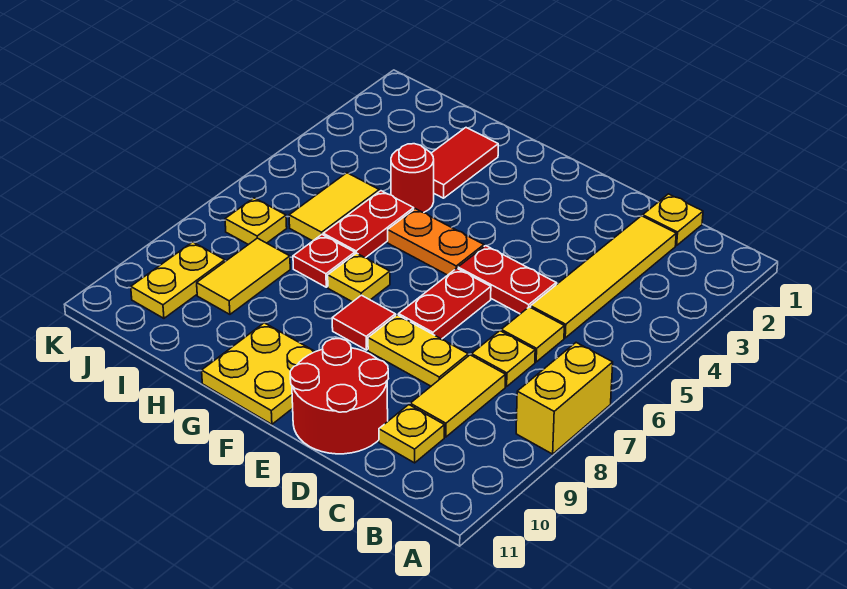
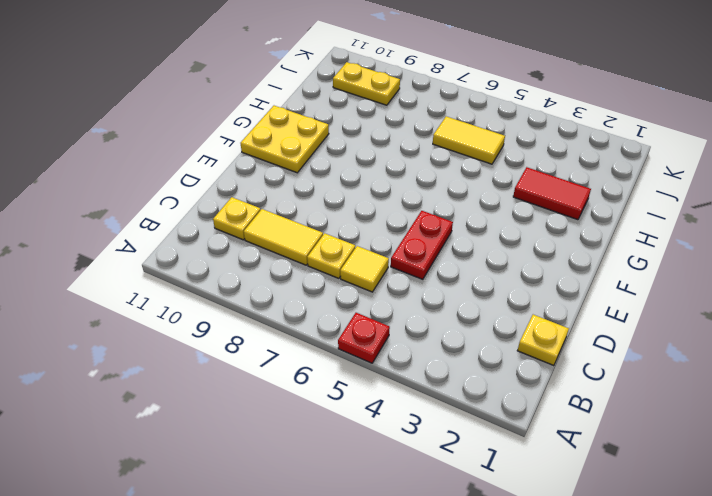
red plate A5 level 1 -> red plate H7 level 1
none -> yellow brick A7:A8 level 1
none -> yellow tile C2:C5 level 1
none -> yellow plate D8:E8 level 1

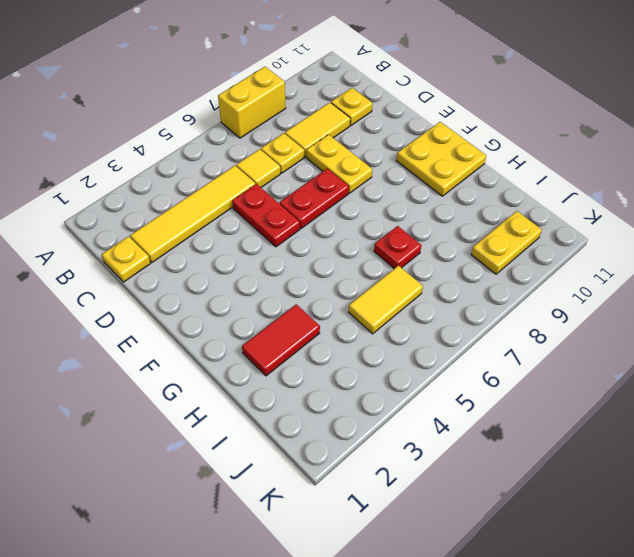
none -> red round brick D10:E11 level 1
none -> orange plate F5:G5 level 1
none -> red tile F8 level 1

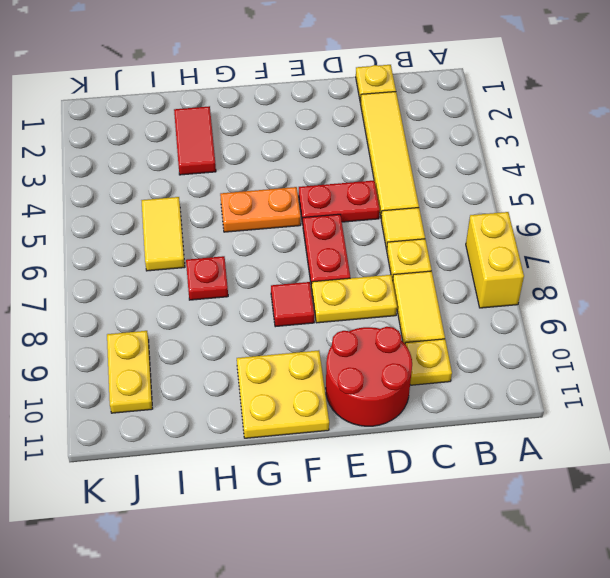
none -> yellow plate G7 level 1
none -> red round brick H4 level 1
none -> red plate H5:H6 level 1

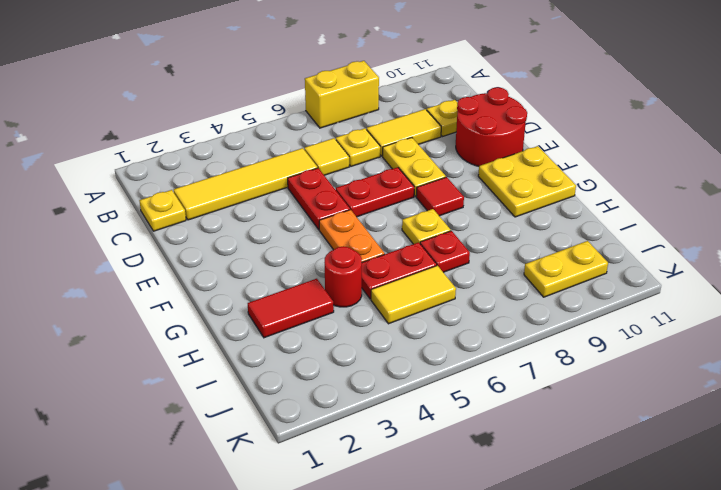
none -> yellow tile I8:I9 level 1
none -> yellow plate J7 level 1

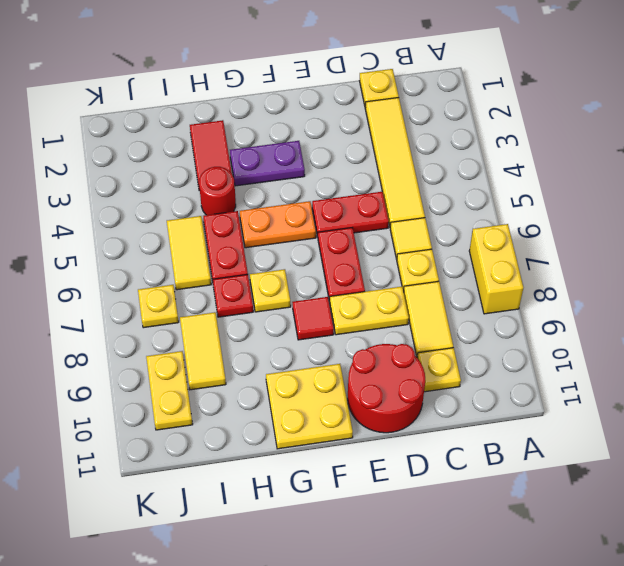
purple plate F3:G3 level 1 -> none

